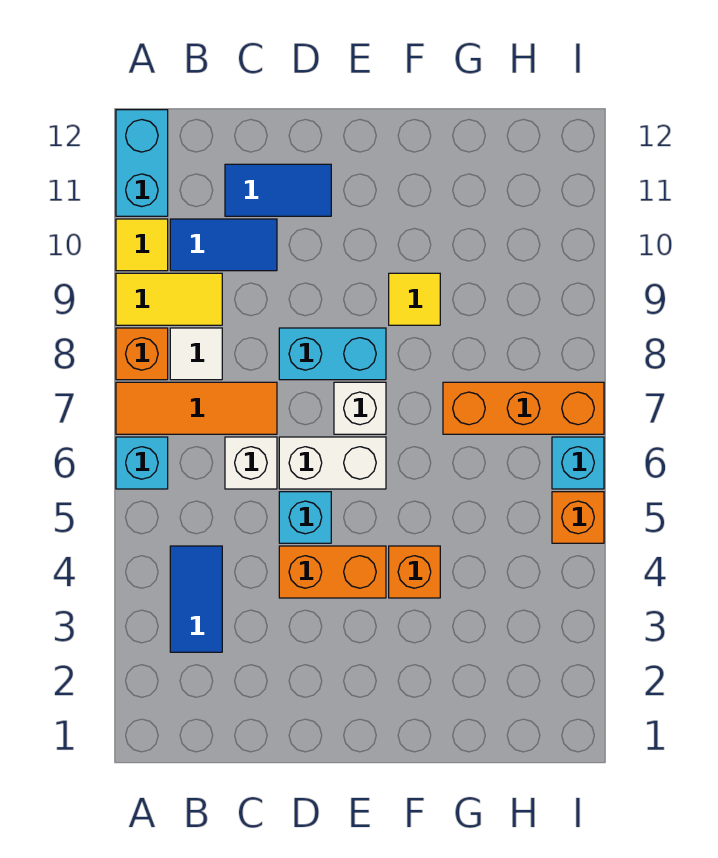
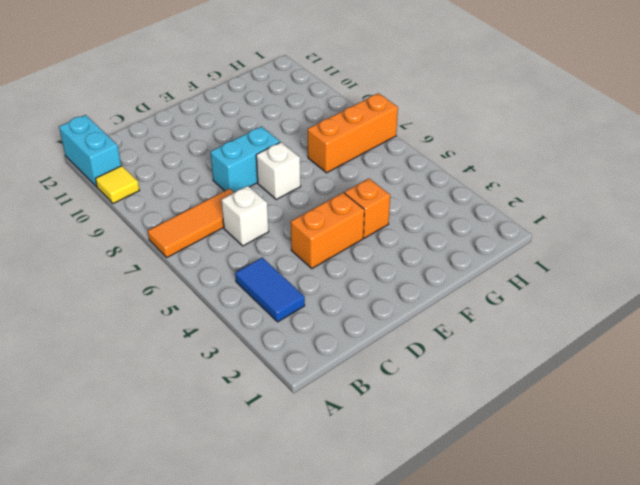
none -> cyan brick A6 level 1
none -> orange brick A8 level 1
none -> yellow tile A9:B9 level 1

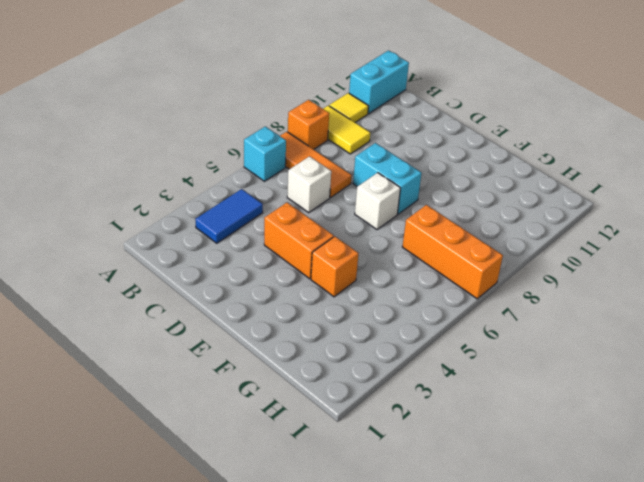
none -> white tile B8 level 1
none -> blue tile B10:C10 level 1
none -> blue tile C11:D11 level 1

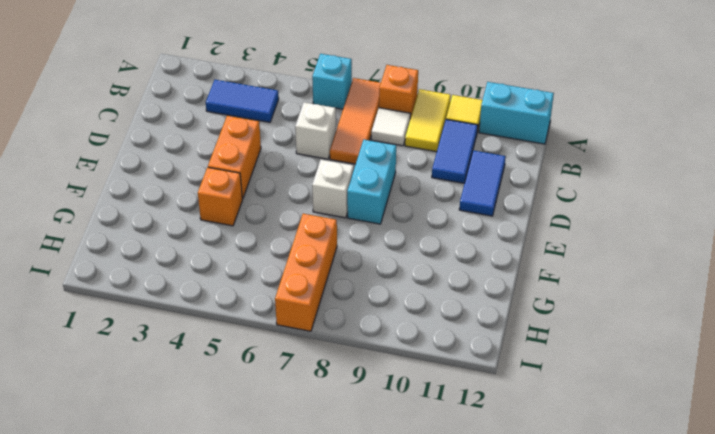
none -> cyan brick D5 level 1
none -> white brick D6:E6 level 1
none -> yellow tile F9 level 1

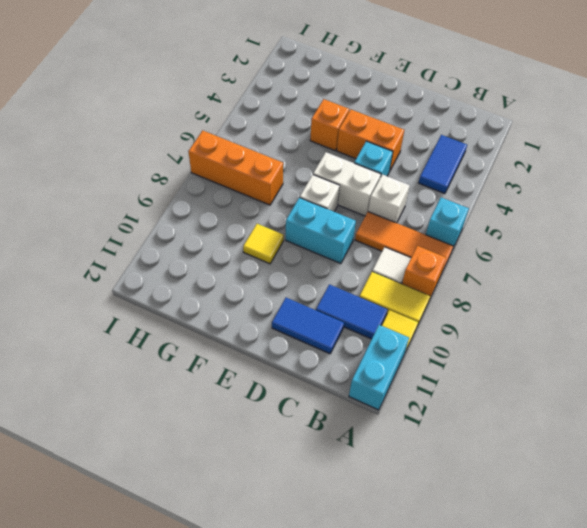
none -> orange brick I5 level 1
none -> cyan brick I6 level 1

